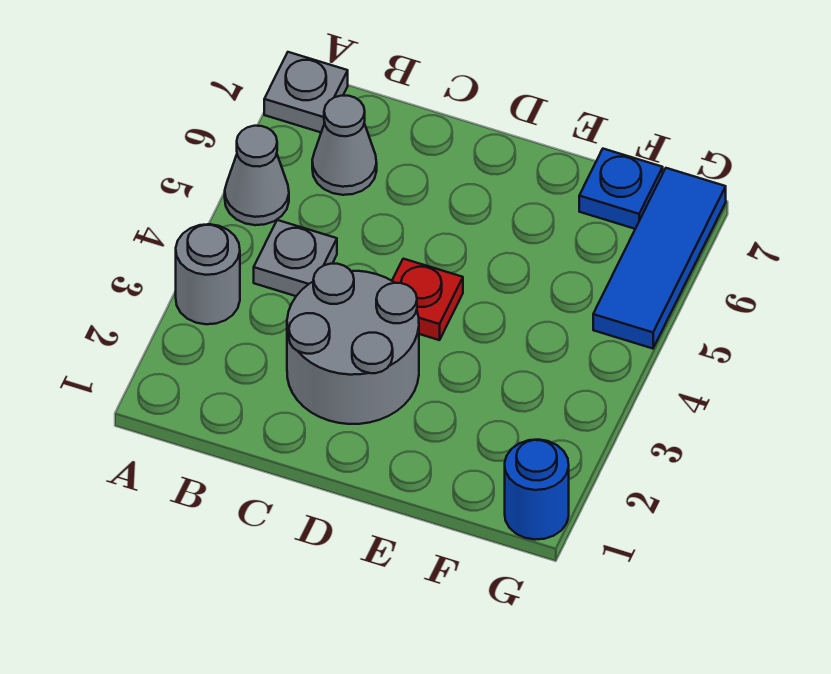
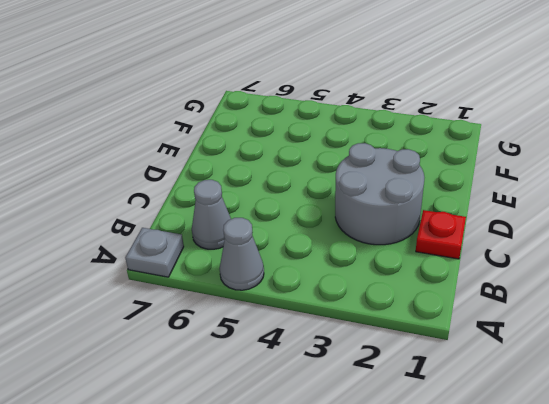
red plate C1 level 1 -> red plate D4 level 1
none -> grey round brick A3 level 1
none -> grey plate B4 level 1

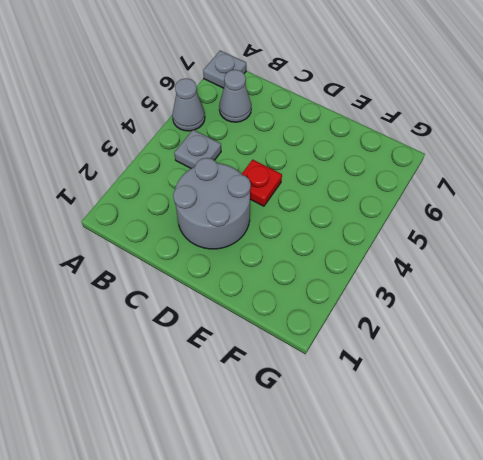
none -> grey round brick A3 level 1
none -> blue plate F7 level 1

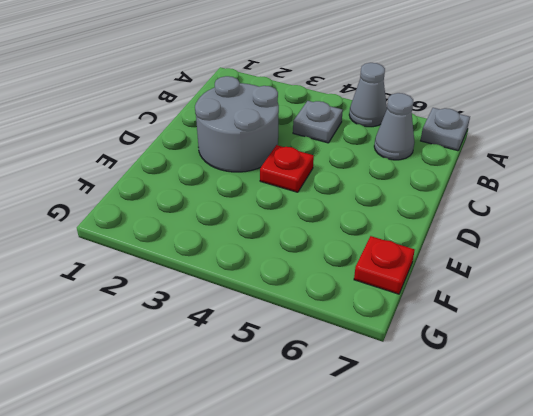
red plate F7 level 1 -> blue plate F7 level 1
none -> grey round brick A3 level 1
none -> blue round brick G1 level 1

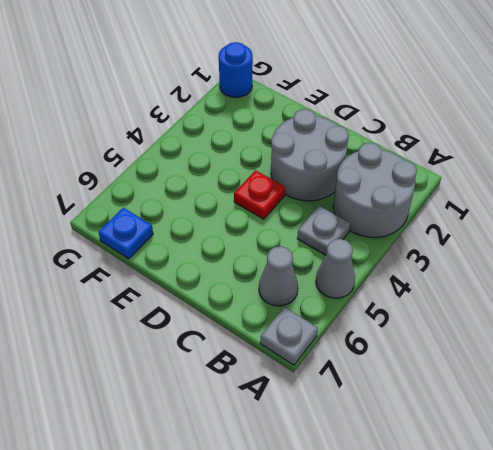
grey round brick A2:B3 level 1 -> grey round brick A3 level 1
none -> blue tile G5:G7 level 1

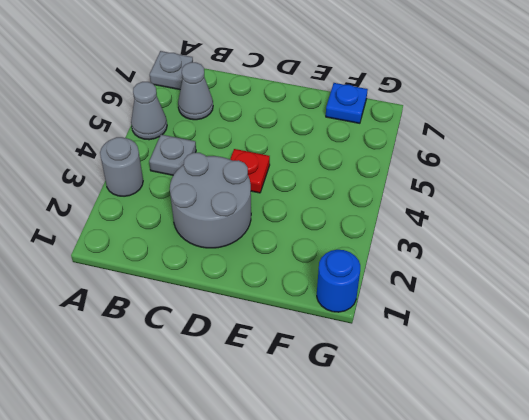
none -> blue tile G5:G7 level 1

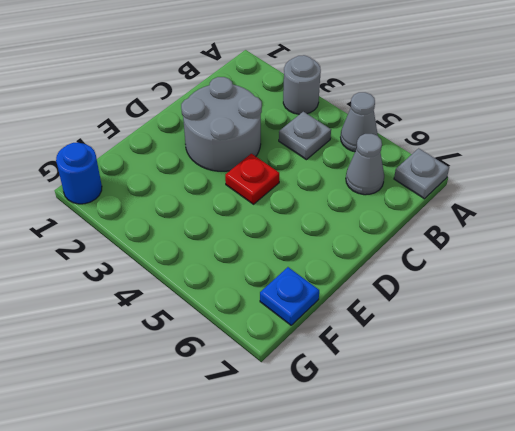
none -> blue tile G5:G7 level 1

